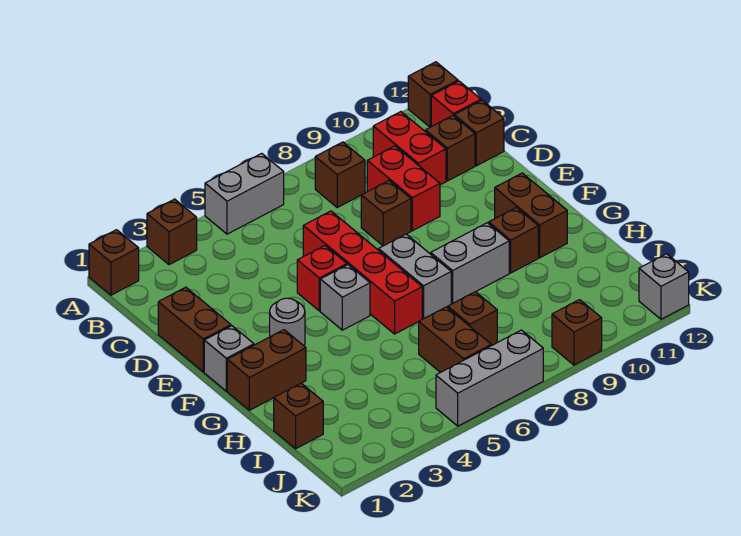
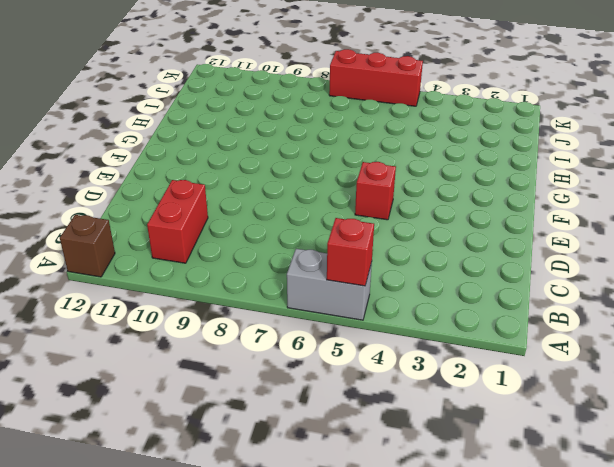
red brick A5 level 2 -> red brick B12 level 1
red brick K5:K7 level 1 -> grey brick K5:K7 level 1
none -> brown brick A1 level 1
none -> brown brick A3 level 1
none -> brown brick B8 level 1

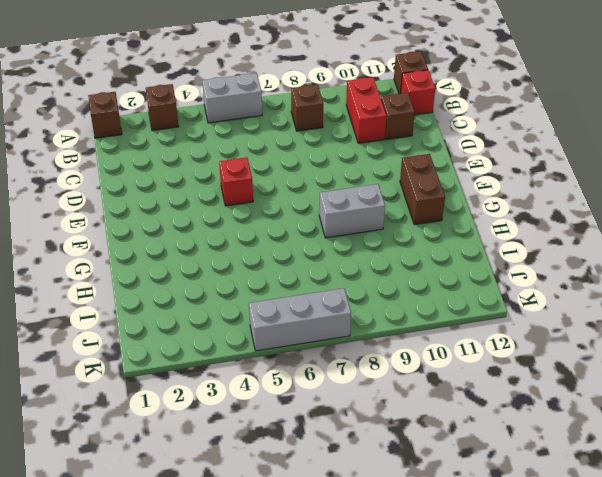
none -> red brick C9:D9 level 1
none -> brown brick C12 level 1
none -> brown brick D1:E1 level 1

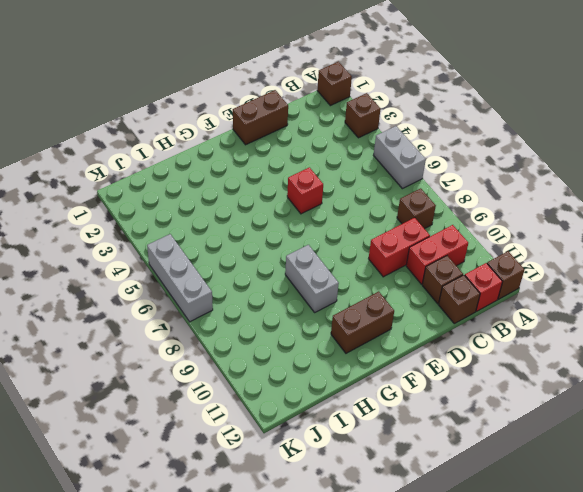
none -> red brick D6:G6 level 1
none -> brown brick D8 level 1
none -> grey brick F1 level 1

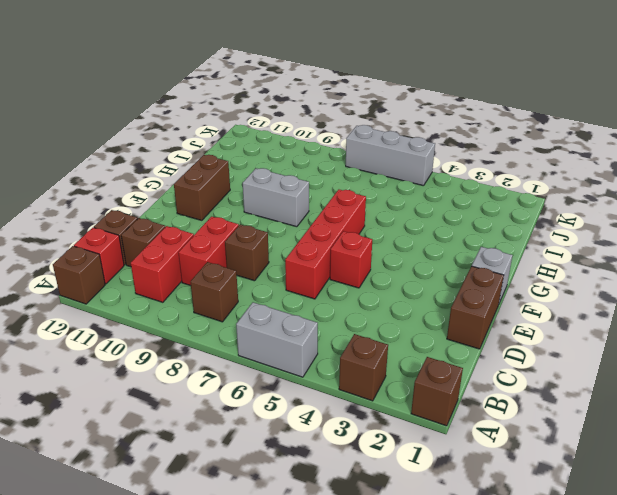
none -> grey round brick F3 level 1
none -> grey brick F5 level 1
none -> grey brick F7:G7 level 1

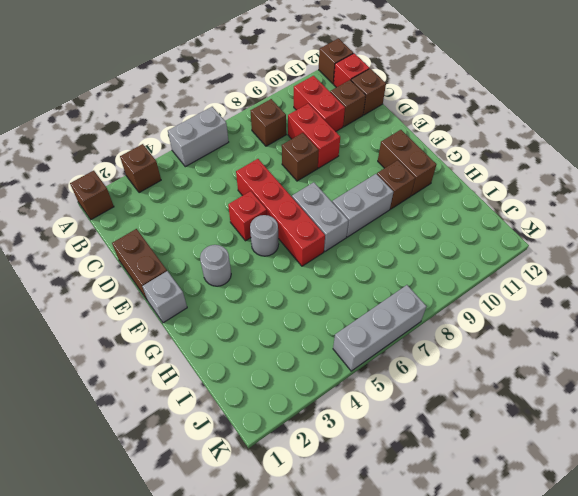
grey round brick F5 level 1 -> grey brick F5 level 1
none -> brown brick G1:G2 level 1
none -> brown brick I1 level 1
none -> brown brick I6:J6 level 1

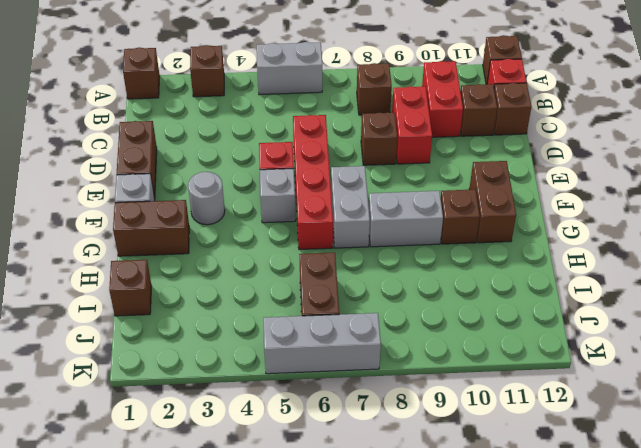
none -> brown brick I7 level 1
none -> brown brick K9 level 1
none -> grey brick K12 level 1

